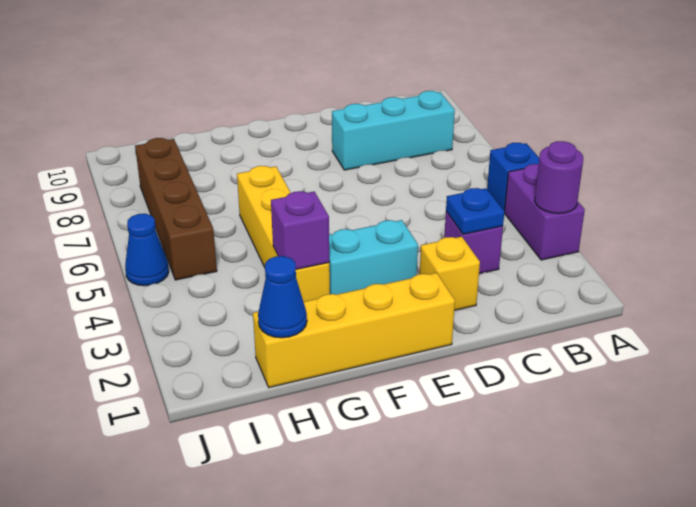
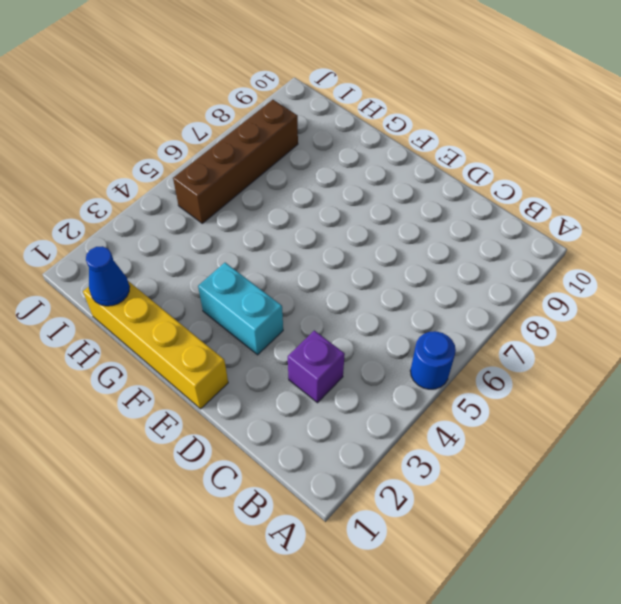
blue round brick A5 level 1 -> blue brick A5 level 1
none -> purple brick A3:A4 level 1
none -> cyan brick B8:D8 level 1
none -> yellow brick D2 level 1

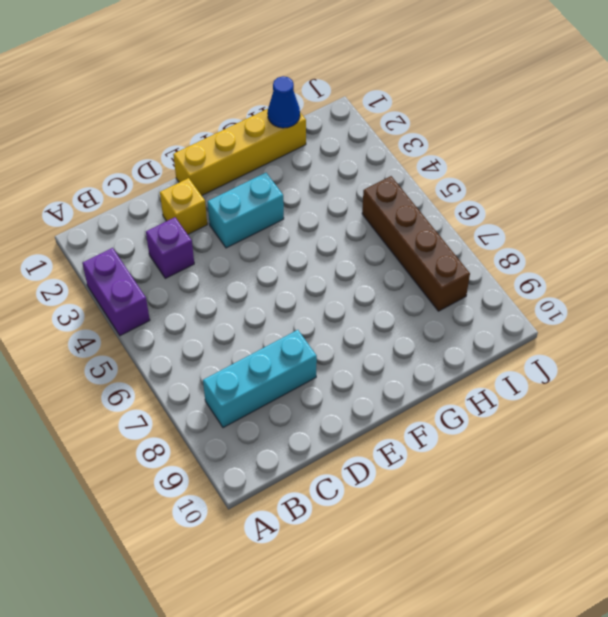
none -> blue brick A5 level 1
none -> yellow brick G3:G6 level 1
none -> blue cone J5 level 1

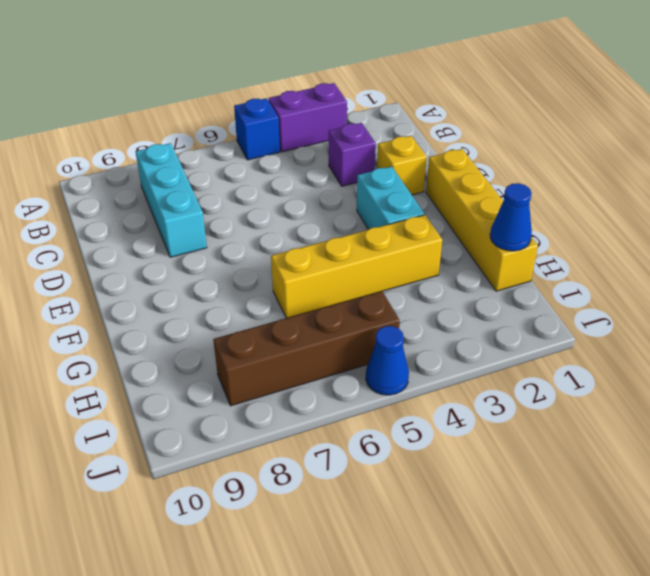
none -> purple round brick A3 level 2
none -> blue plate C3 level 2
none -> purple brick G3 level 2

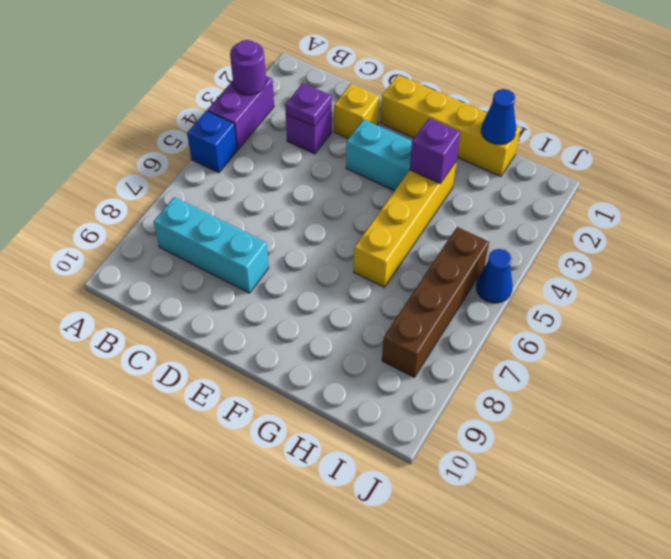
purple plate C3 level 2 -> blue plate C3 level 2

